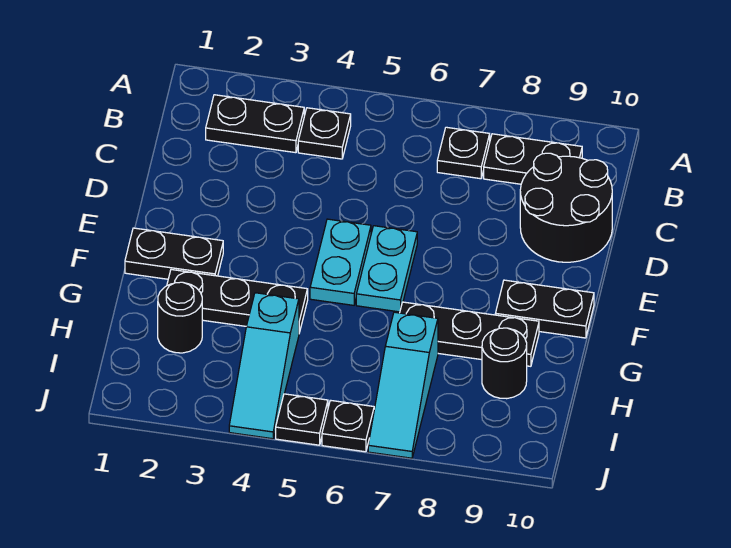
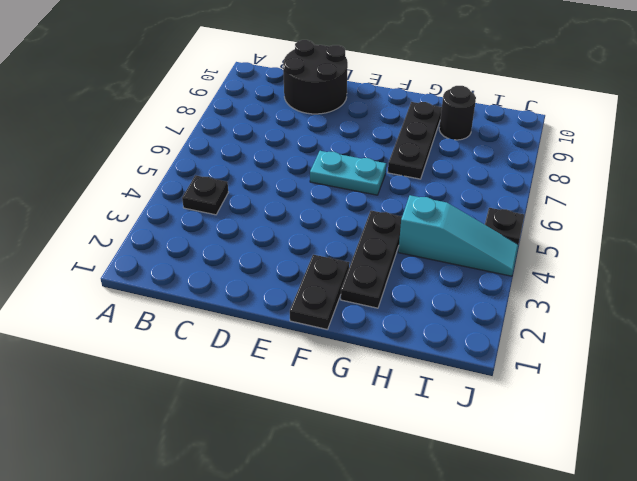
none -> black plate B2:B3 level 1
none -> black plate B7 level 1
none -> black plate B8:B9 level 1

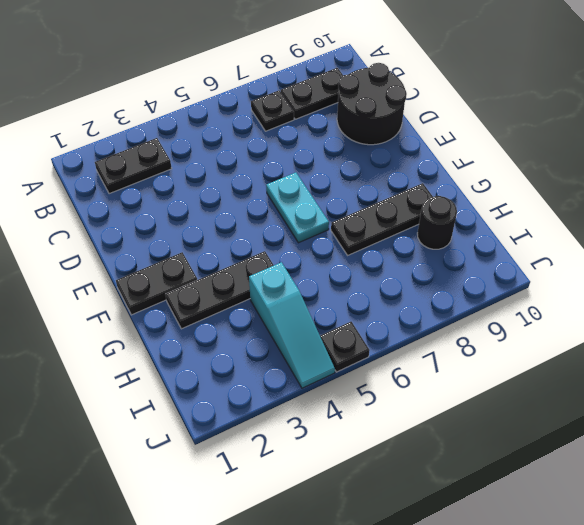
none -> black plate B4 level 1
none -> cyan plate E5:F5 level 1
none -> black plate F9:F10 level 1

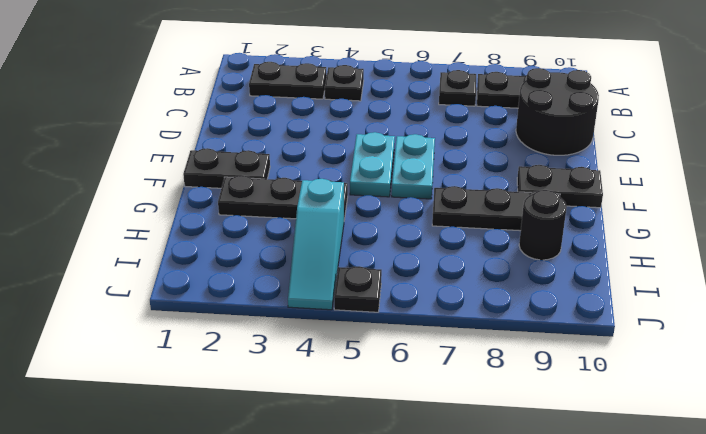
none -> black round brick H2 level 1
none -> cyan slope H7:J7 level 1 top H
none -> black plate J6 level 1

